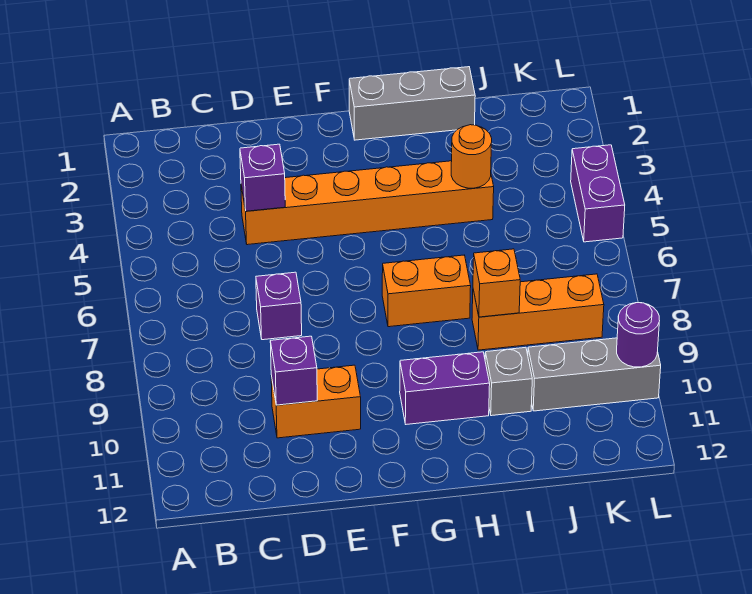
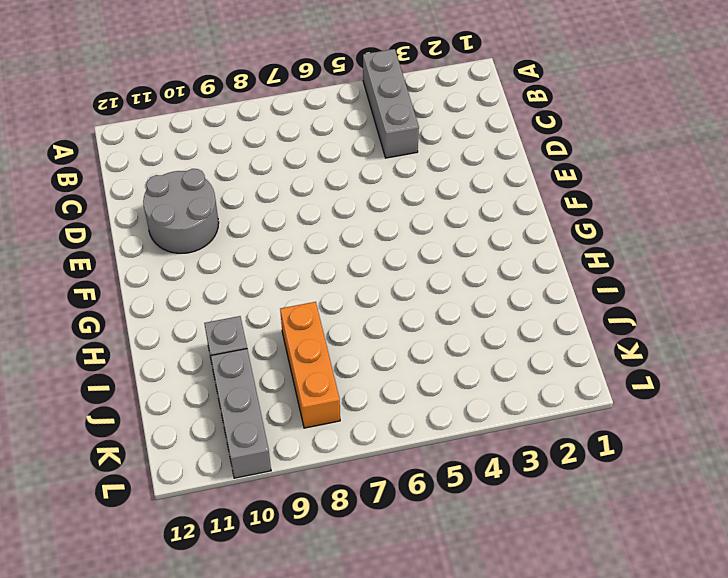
grey brick A4:C4 level 1 -> grey brick G1:I1 level 1
grey round brick D10:E11 level 1 -> orange brick D10:E10 level 1
none -> orange brick D4:I4 level 1
none -> purple brick D7 level 1
none -> orange brick G7:H7 level 1

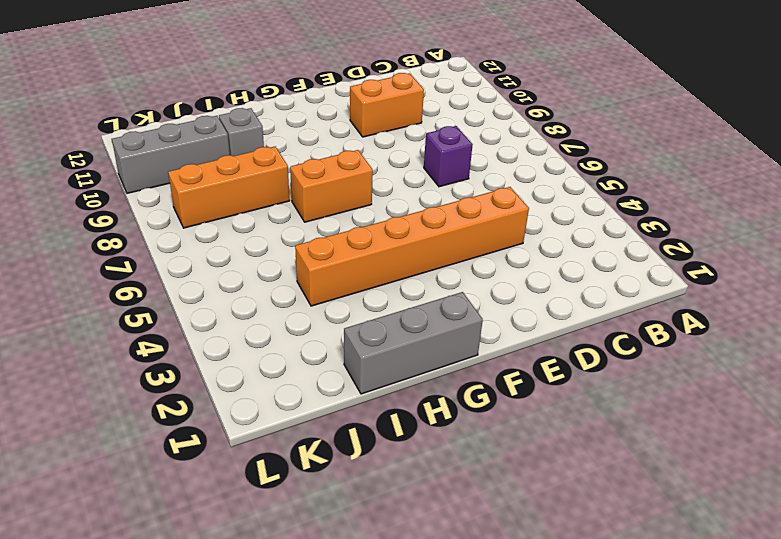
none -> purple brick G10:H10 level 1
none -> purple brick L4:L5 level 1
none -> purple brick D4 level 2

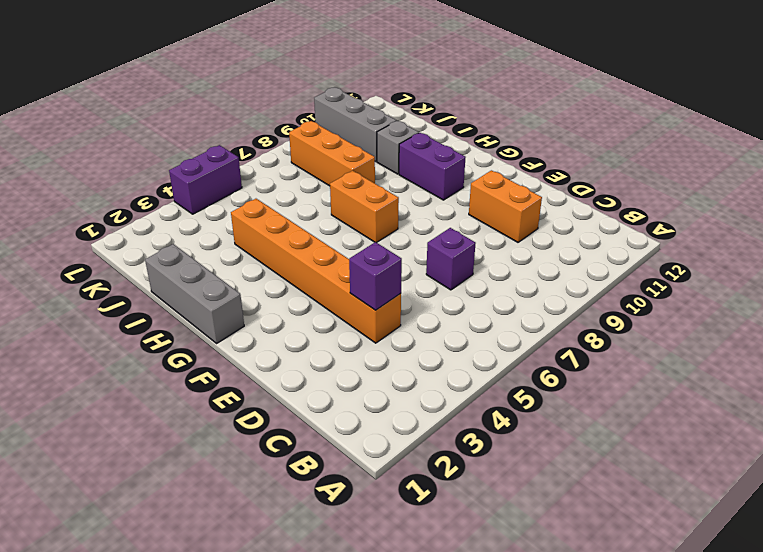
none -> purple brick D10 level 2
none -> orange round brick I4 level 2
none -> orange brick I8 level 2

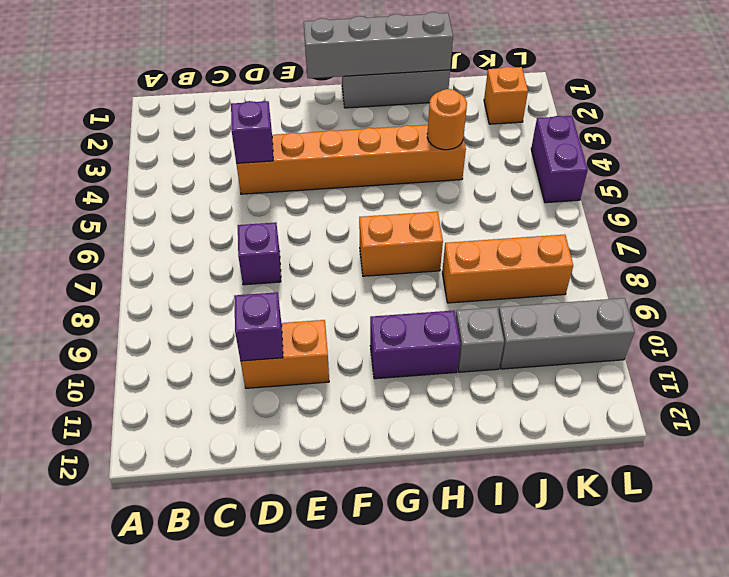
grey brick F1:I1 level 2 -> none
orange brick K2 level 1 -> orange brick I8 level 2
none -> purple round brick L10 level 2

